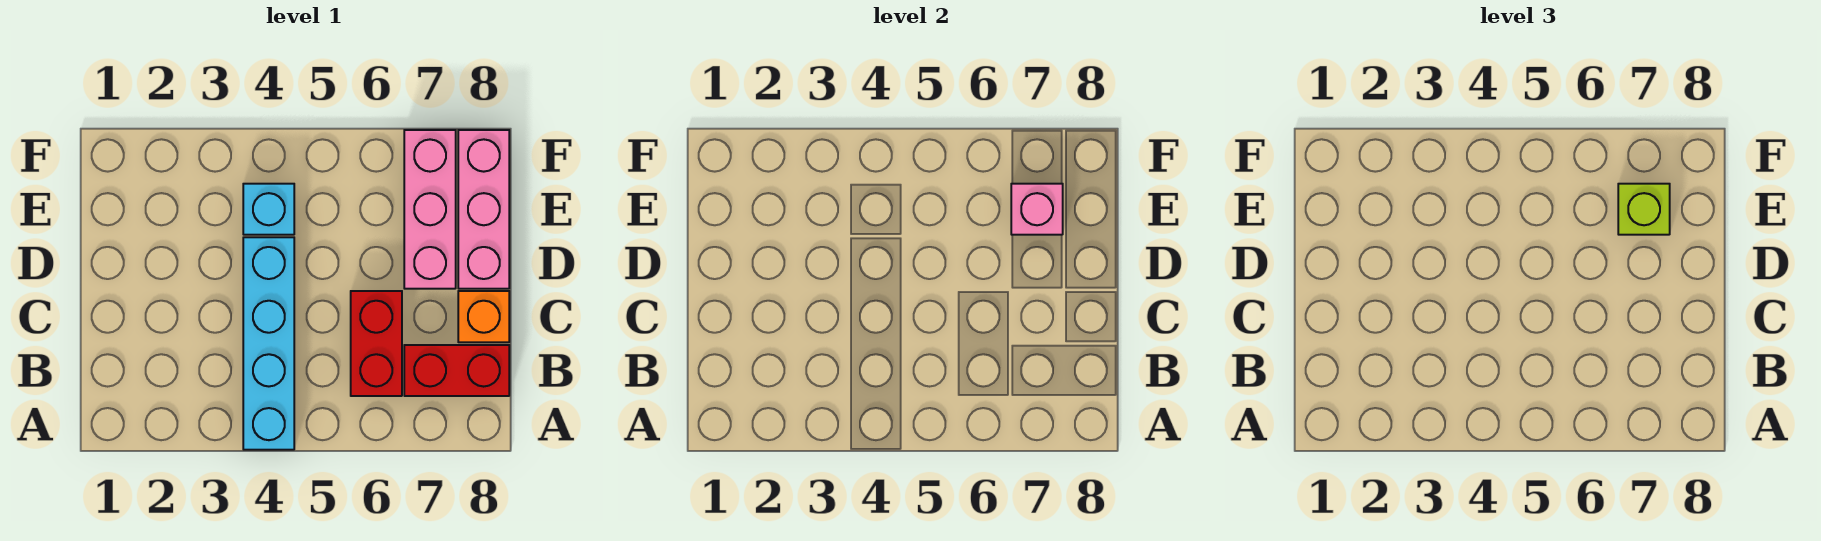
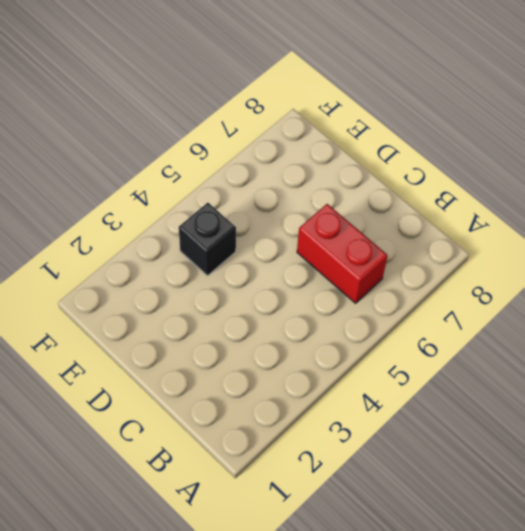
black brick E4 level 1 -> cyan brick E4 level 1
none -> cyan brick A4:D4 level 1
none -> red brick B7:B8 level 1

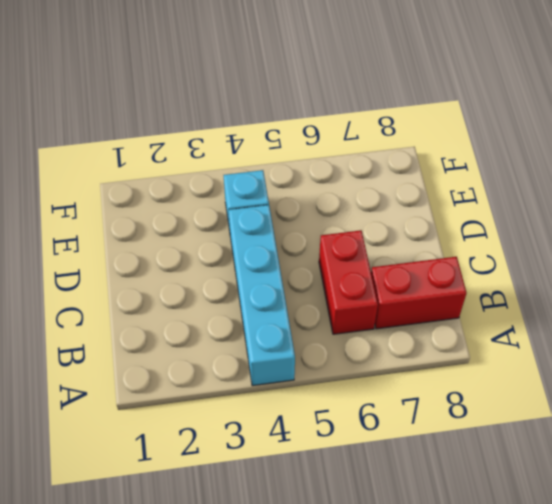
none -> orange brick C8 level 1
none -> pink brick D7:F7 level 1

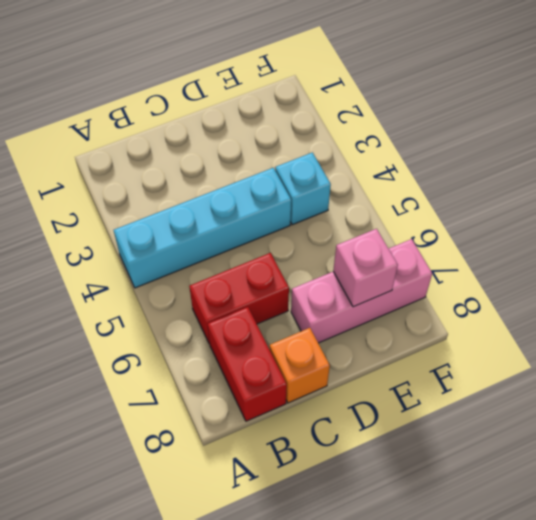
none -> pink brick D8:F8 level 1
none -> lime brick E7 level 3

